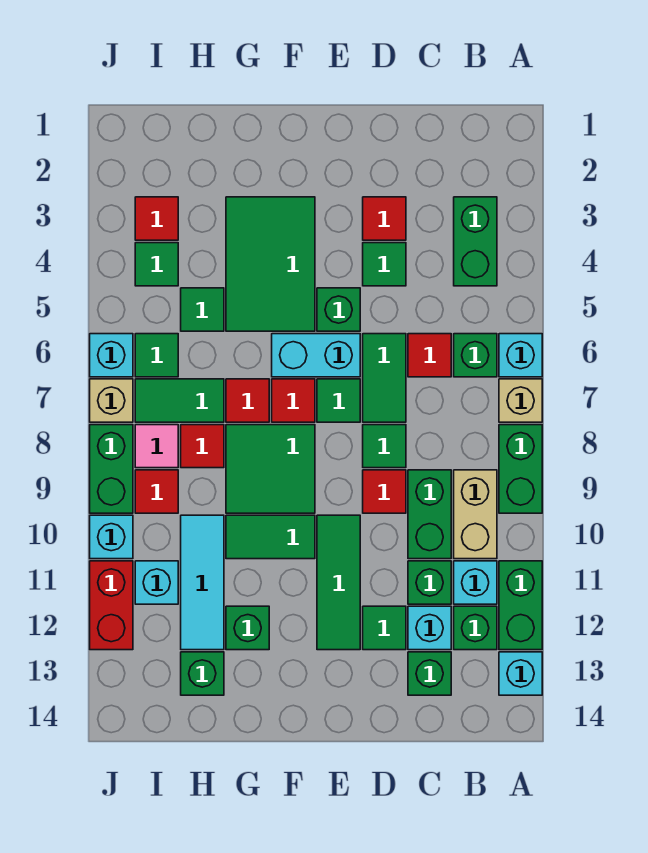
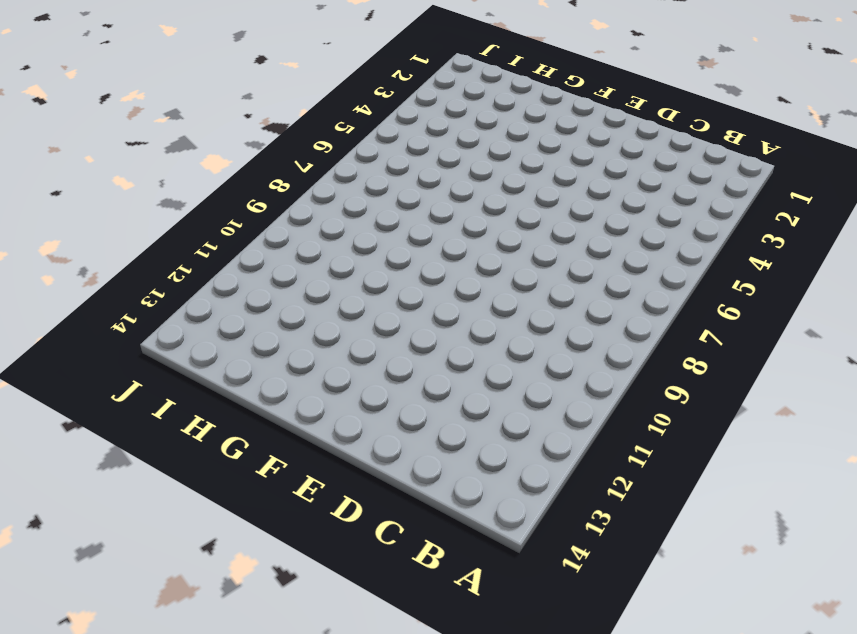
none -> cyan brick A6 level 1
none -> tan brick A7 level 1
none -> green brick A8:A9 level 1
none -> green brick A11:A12 level 1

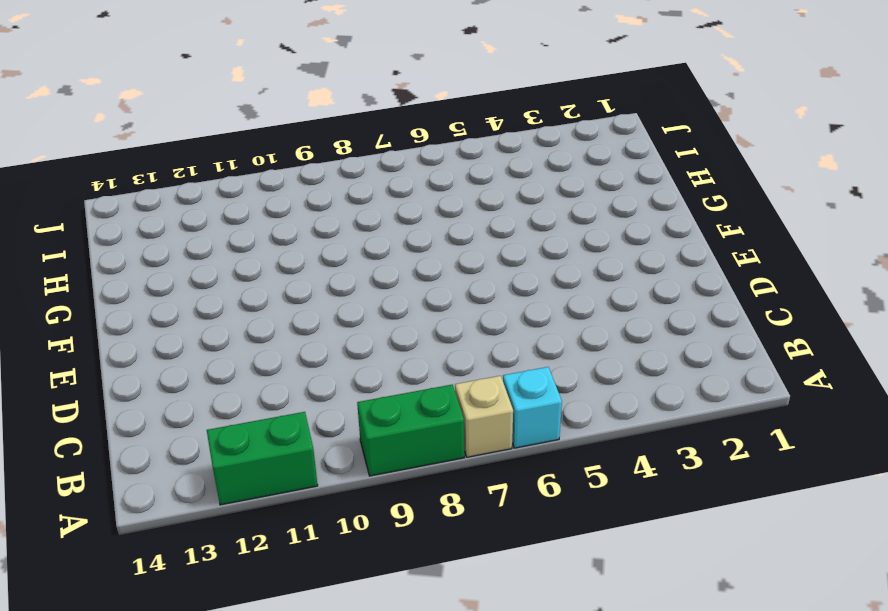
none -> cyan brick A13 level 1
none -> green brick B3:B4 level 1
none -> green brick B6 level 1
none -> tan brick B9:B10 level 1

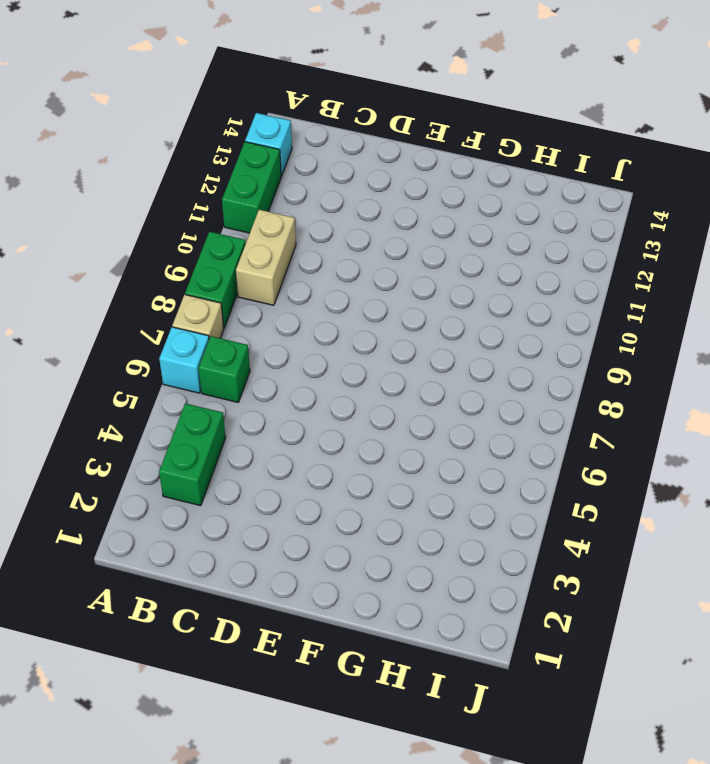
none -> cyan brick B11 level 1
none -> green brick B12 level 1
none -> red tile C6 level 1
none -> green brick C9:C10 level 1

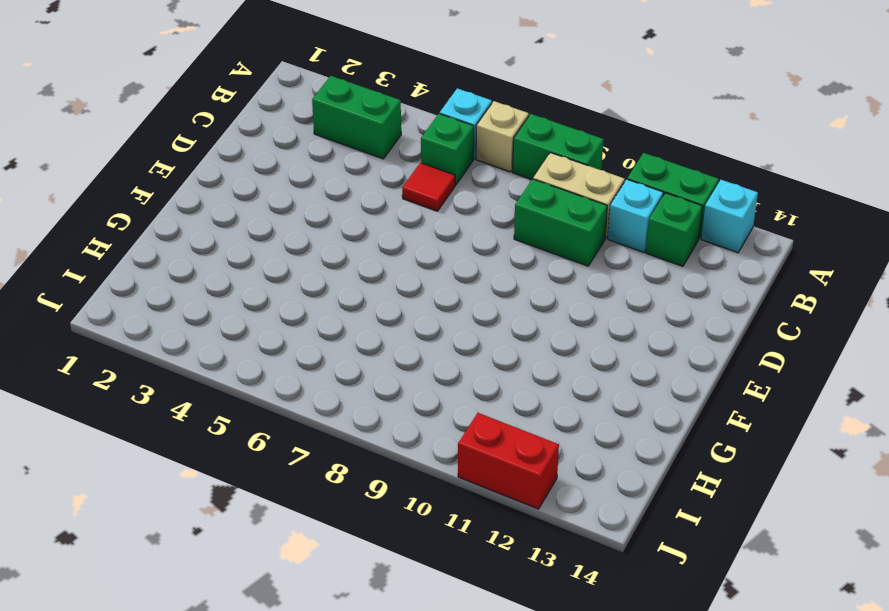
none -> green brick C11 level 1
none -> cyan brick C12 level 1
none -> green brick C13 level 1
none -> red tile D3 level 1

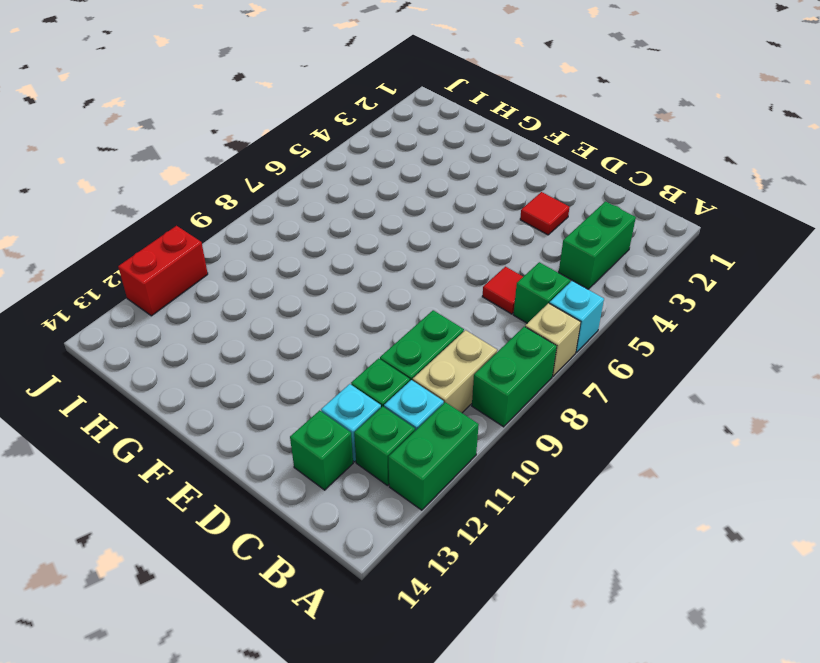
none -> cyan brick A13 level 1
none -> green tile D4 level 1
none -> green tile D6:D7 level 1
none -> green tile D8 level 1

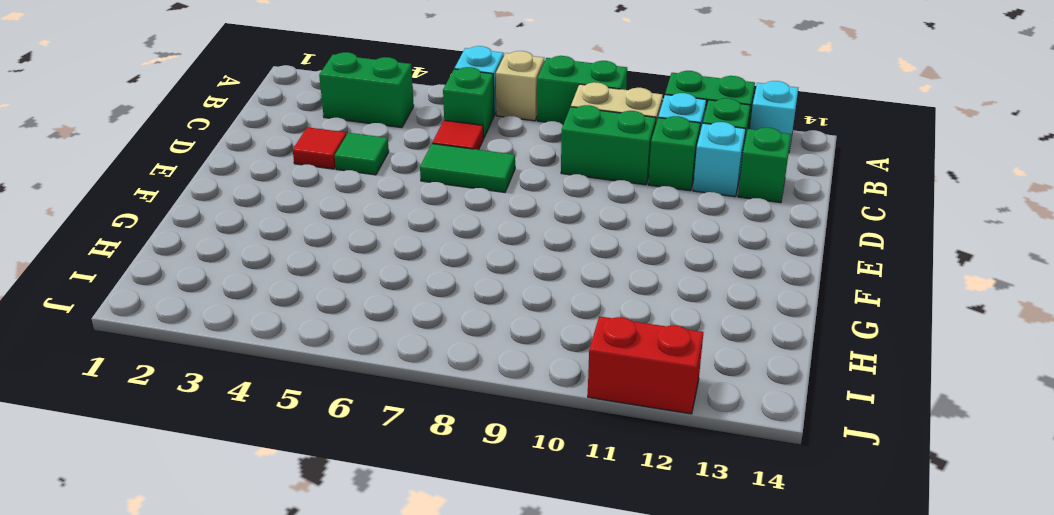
none -> green tile D8 level 1
none -> red tile D9 level 1
none -> green tile D12 level 1
none -> green brick E5 level 1

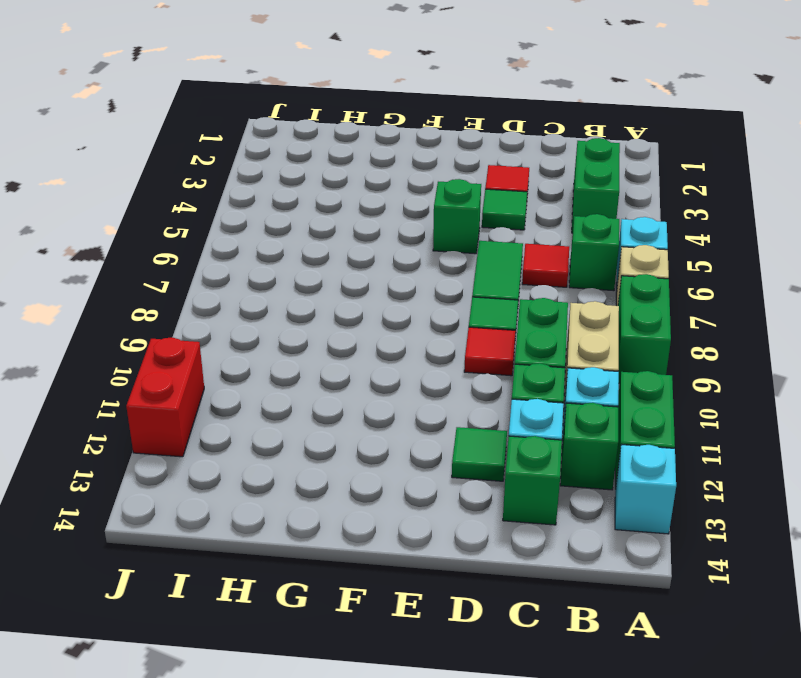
none -> cyan brick E6:F6 level 1
none -> green tile E7 level 1
none -> green tile E10:E12 level 1
none -> green tile F3:G5 level 1

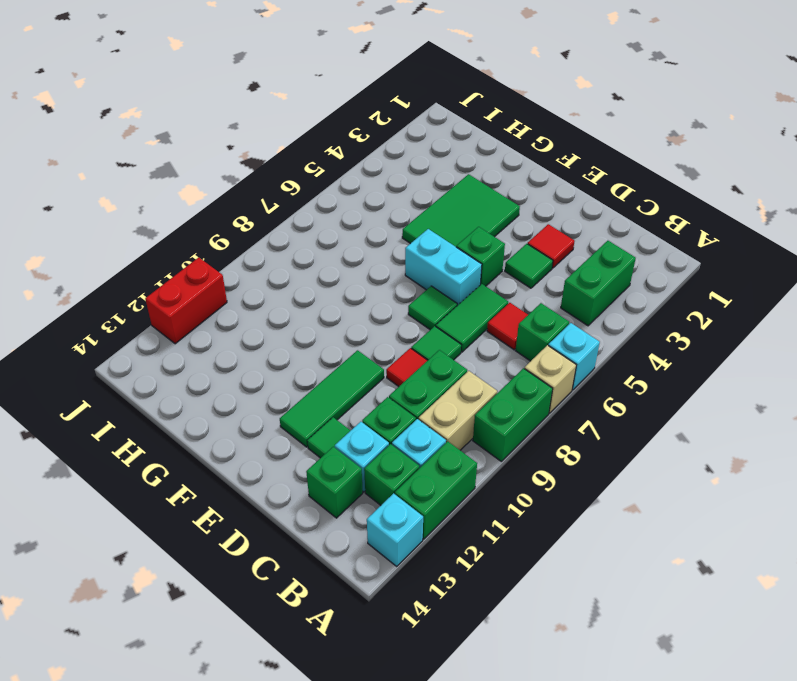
none -> red tile F7 level 1
none -> green tile F8:G9 level 1
none -> green tile F10:G10 level 1
none -> red tile G7 level 1

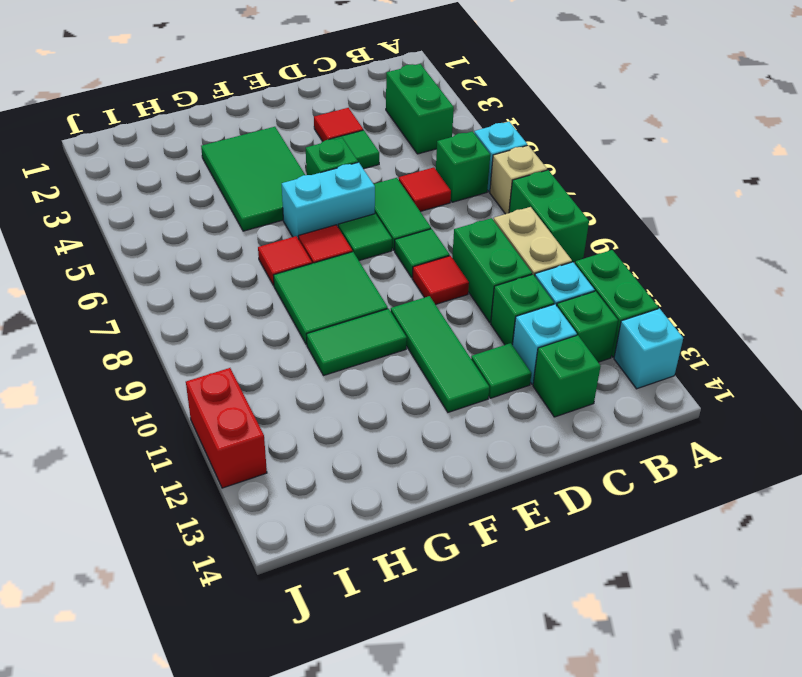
none -> green brick G12 level 1
none -> green tile H5 level 1
none -> green tile H7:I7 level 1
none -> red tile H8 level 1

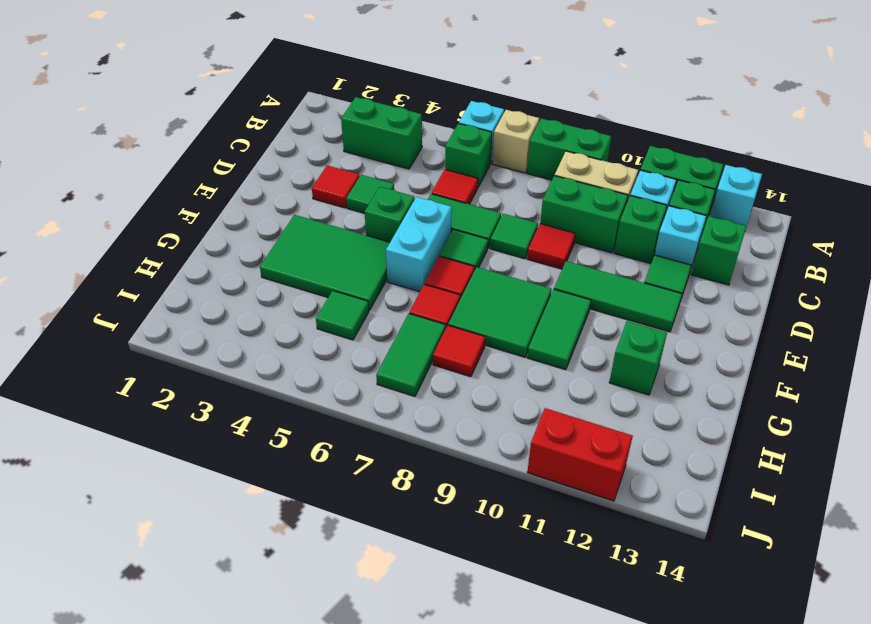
none -> cyan tile H10:H12 level 1
none -> green brick H13 level 1
none -> red tile I3 level 1
none -> green tile I4 level 1

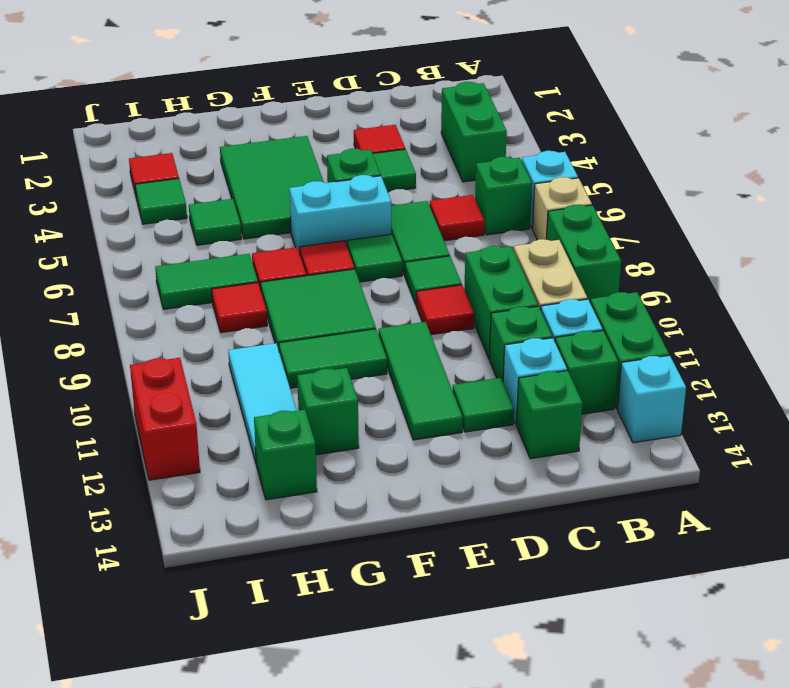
none -> green tile I6 level 1
none -> pink tile I8 level 1
none -> red tile I9 level 1
none -> cyan brick I11 level 1

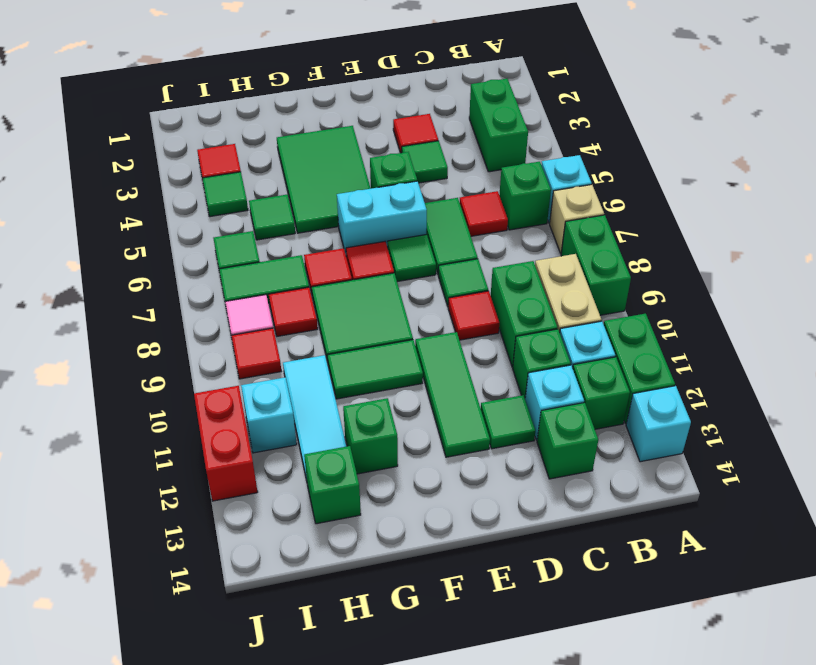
none -> cyan brick J6 level 1
none -> tan brick J7 level 1
none -> green brick J8:J9 level 1
none -> cyan brick J10 level 1

